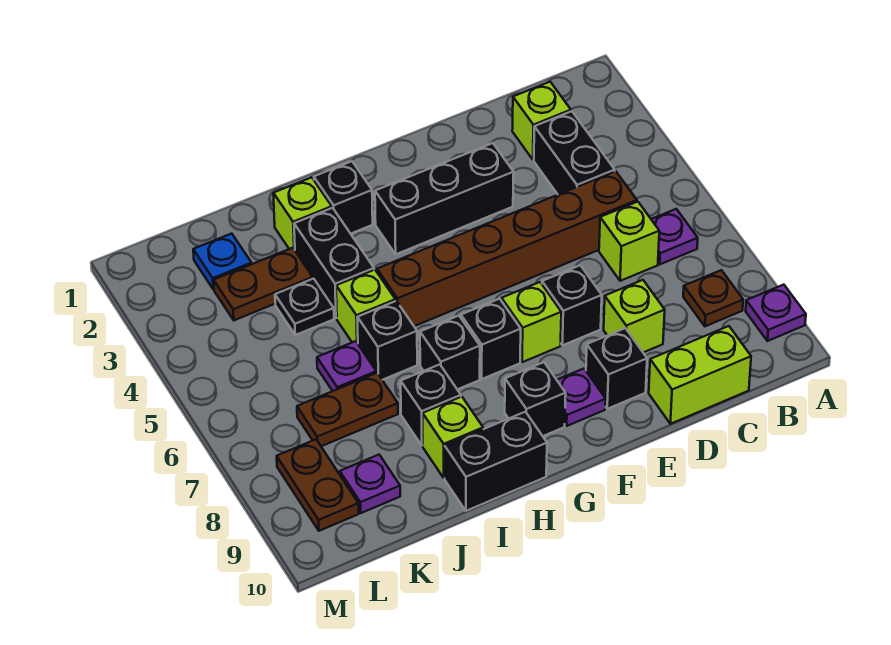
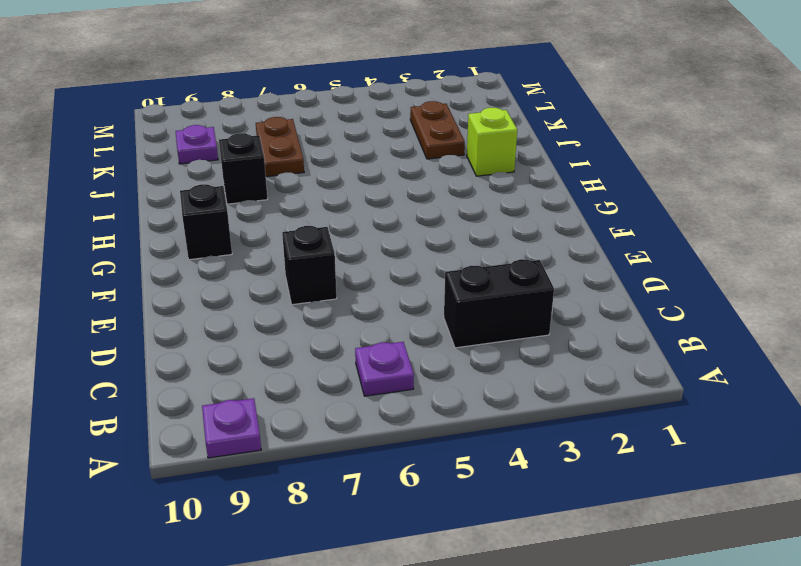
none -> brown plate B8 level 1
none -> lime brick C2 level 1
none -> brown brick C5:H5 level 1
none -> lime brick C6 level 1

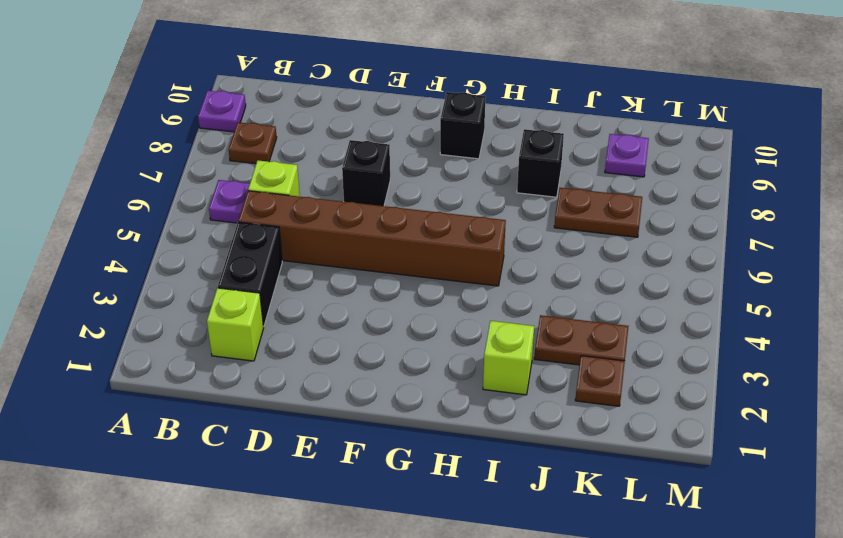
brown plate K2 level 1 -> blue plate K2 level 1
none -> lime brick C10:D10 level 1
none -> lime brick D8 level 1
none -> black brick E3:G3 level 1
none -> black brick E9 level 1

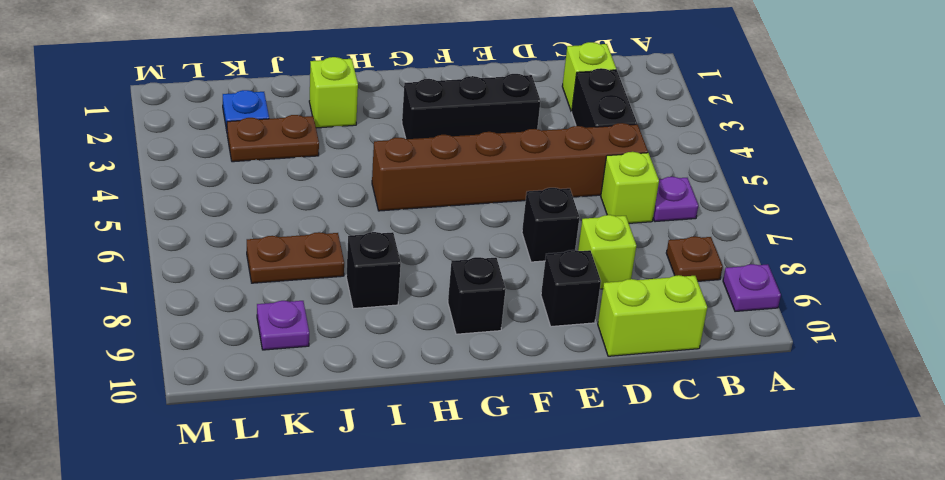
none -> lime brick F7 level 1
none -> purple plate F9 level 1
none -> black brick G7 level 1
none -> black brick H2 level 1

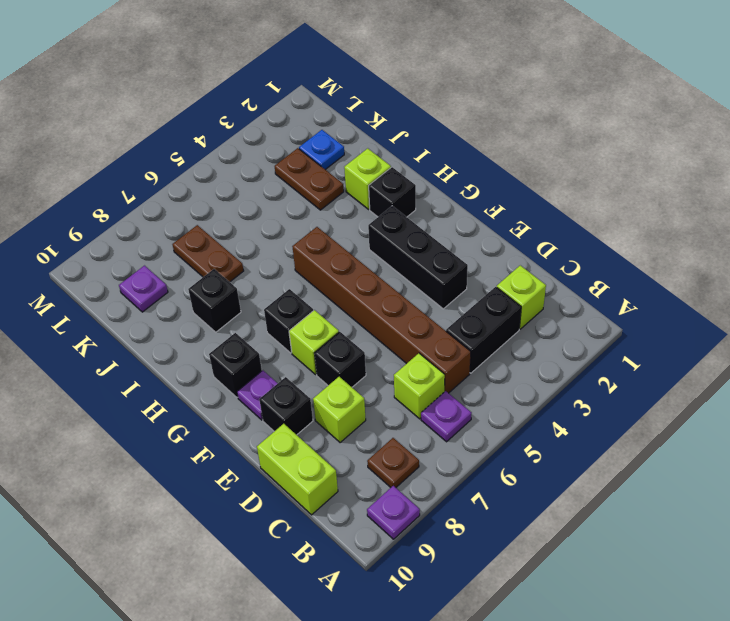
none -> black brick H7 level 1
none -> black brick H10:I10 level 1
none -> black brick I3:I4 level 1
none -> lime brick I5 level 1

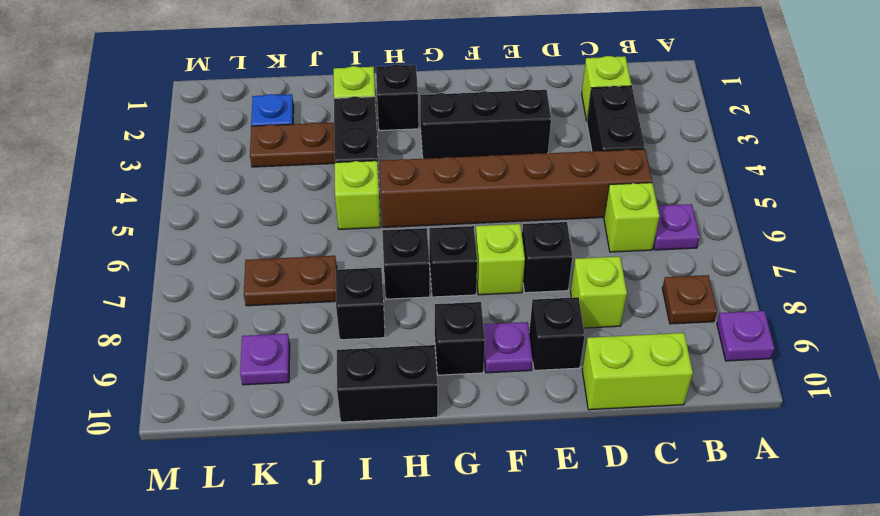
none -> black brick I6 level 1
none -> lime brick I9 level 1
none -> black plate J4 level 1
none -> purple plate J6 level 1

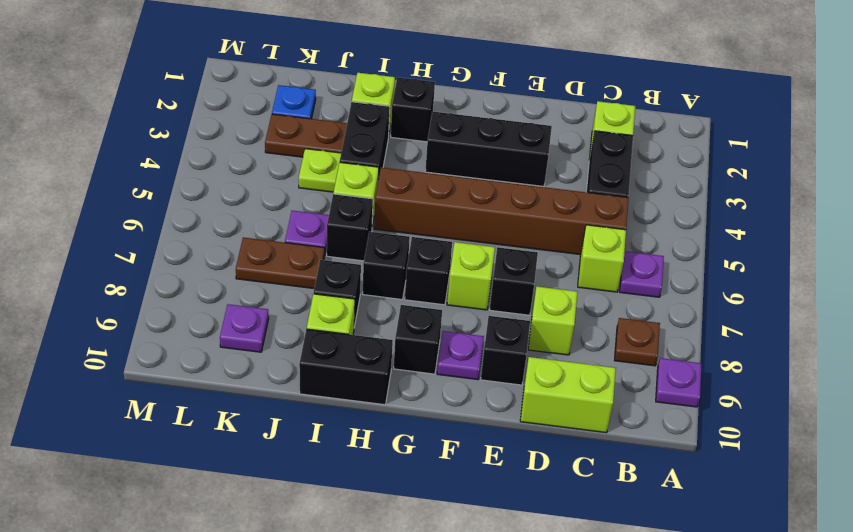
lime plate J4 level 1 -> black plate J4 level 1
none -> brown plate L8:L9 level 1

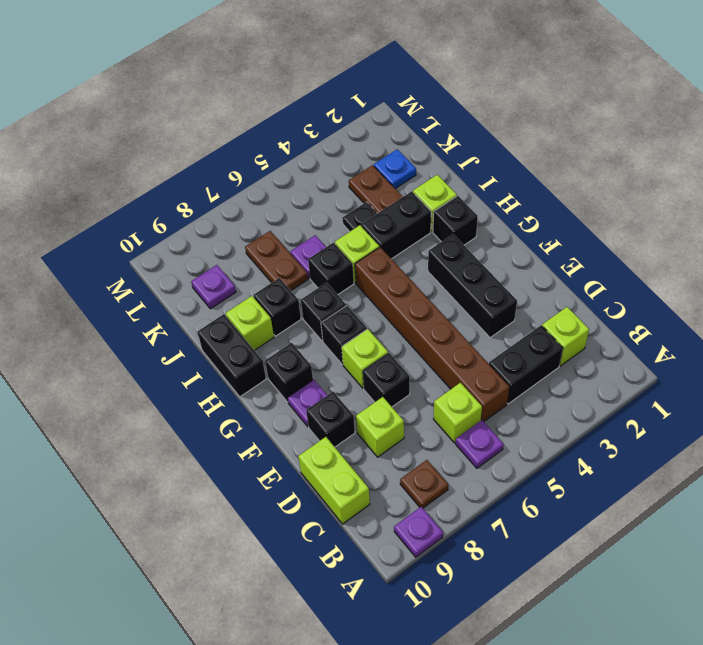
none -> brown plate L8:L9 level 1

